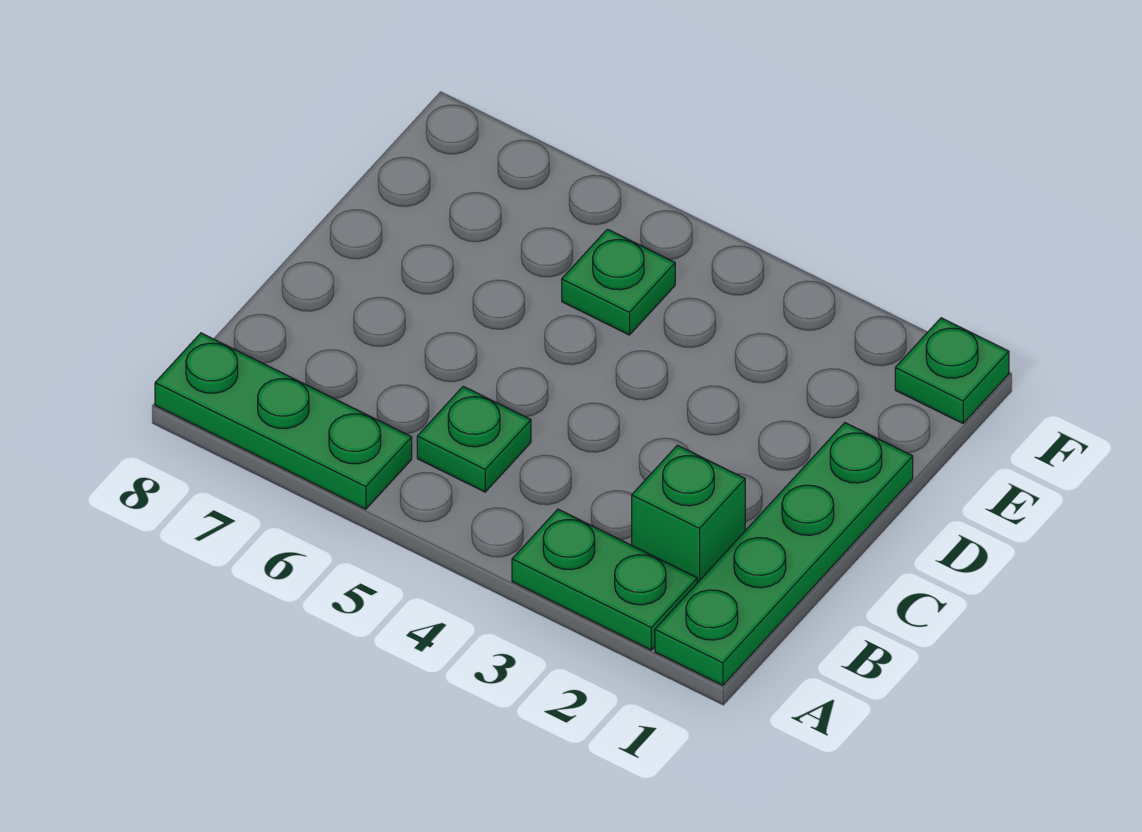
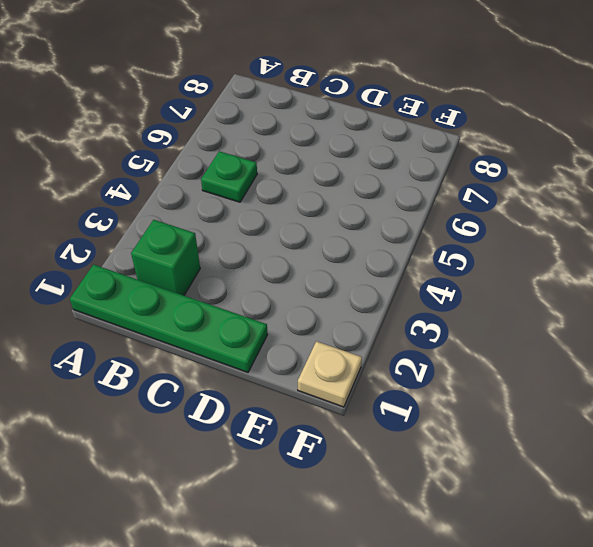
tan plate F1 level 1 -> green plate F1 level 1
none -> green plate A2:A3 level 1
none -> green plate A6:A8 level 1

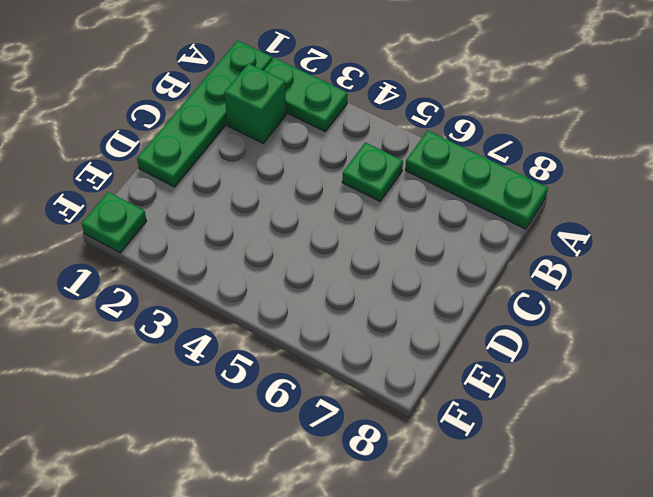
none -> green plate E5 level 1

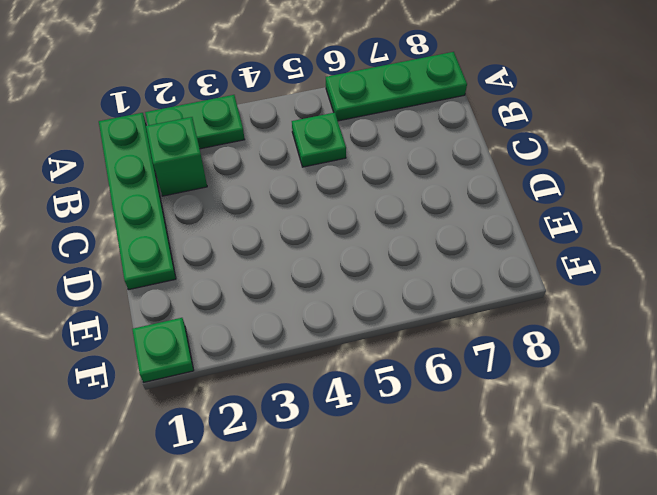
none -> green plate E5 level 1

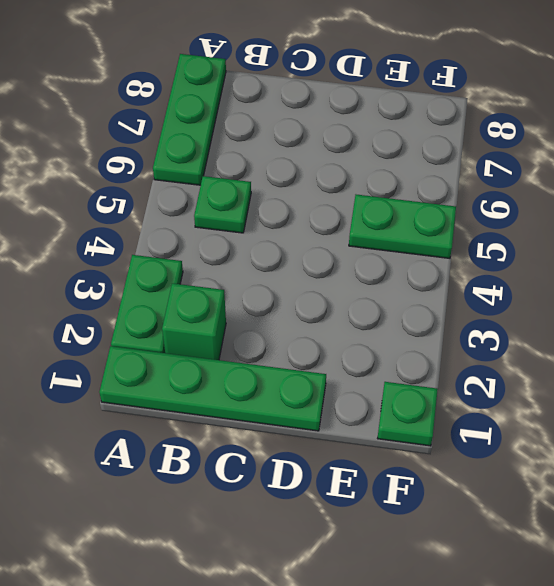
green plate E5:F5 level 1 -> green plate E5 level 1

